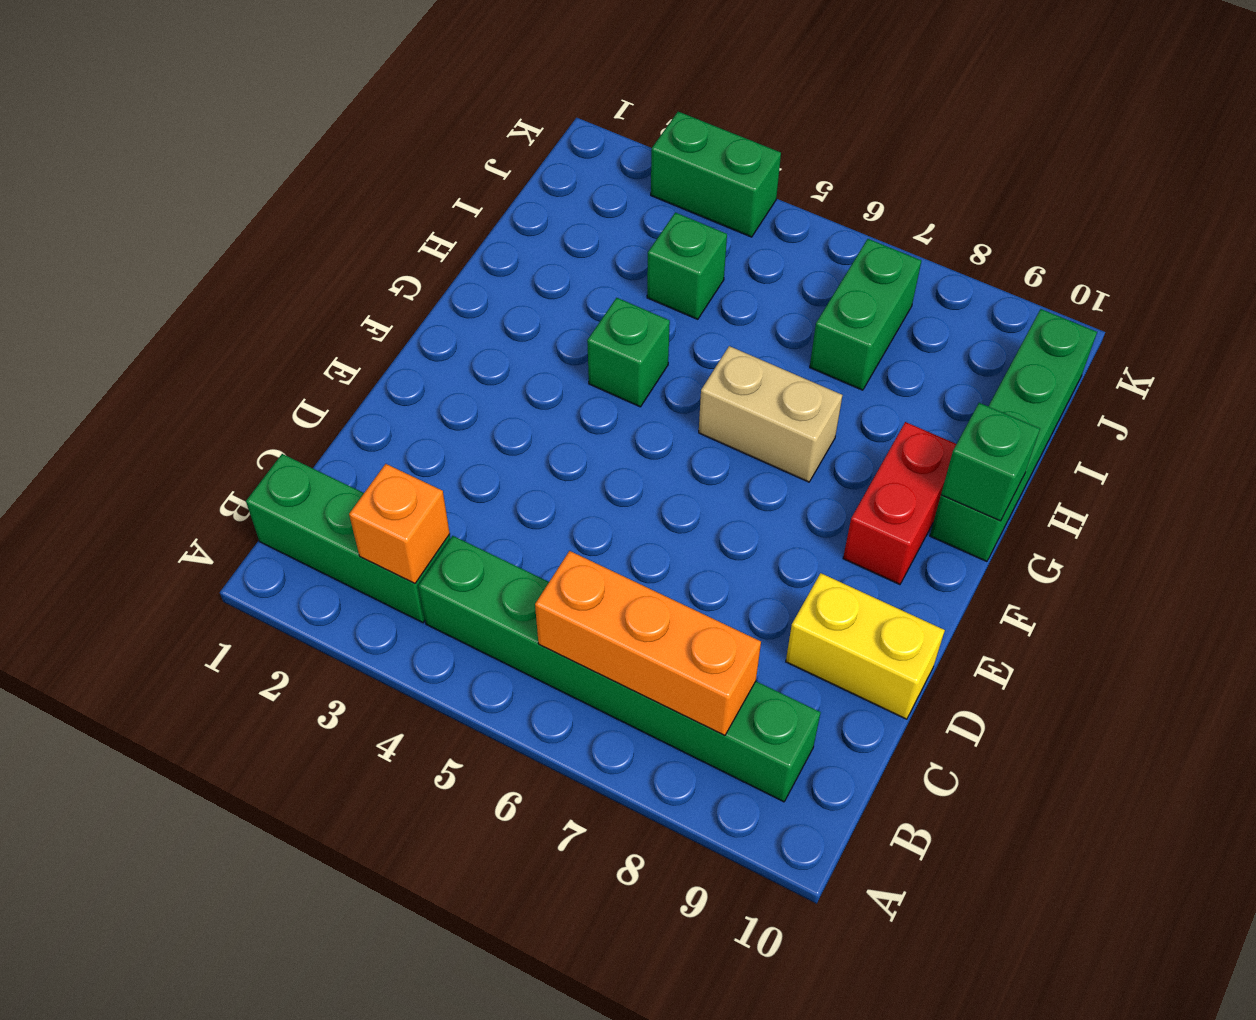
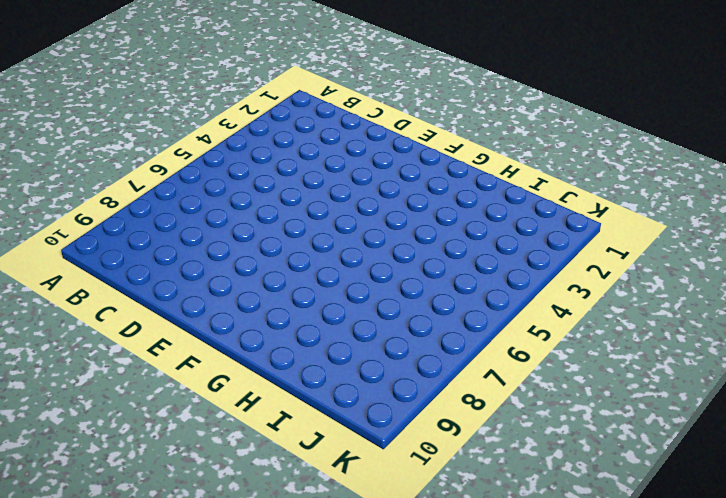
none -> green brick B1:B3 level 1
none -> green brick B4:B9 level 1
none -> yellow brick D9:D10 level 1

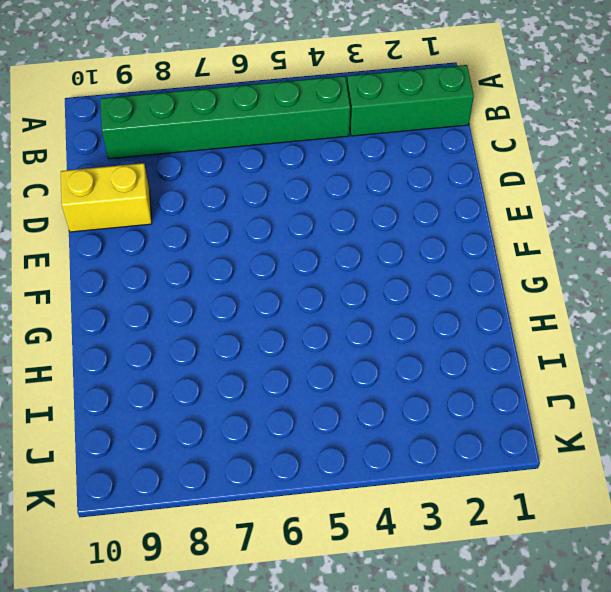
none -> red brick F9:G9 level 1
none -> green brick G4 level 1
none -> tan brick G6:G7 level 1

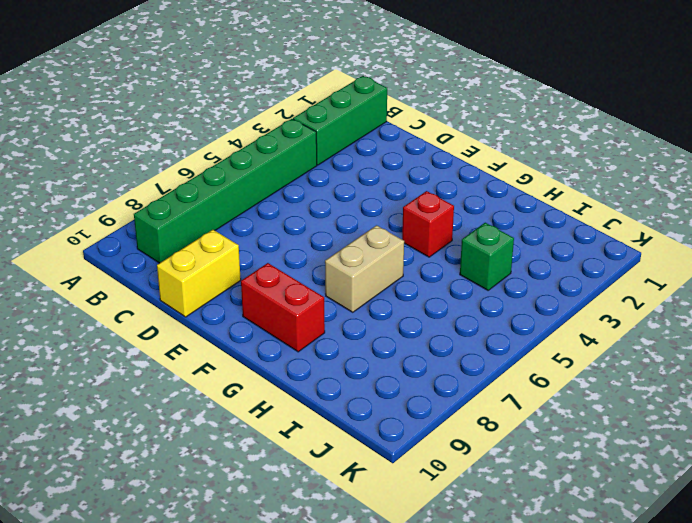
red brick G4 level 1 -> green brick G4 level 1
none -> green brick G10:J10 level 1
none -> green brick I7:J7 level 1
none -> green brick K3:K4 level 1

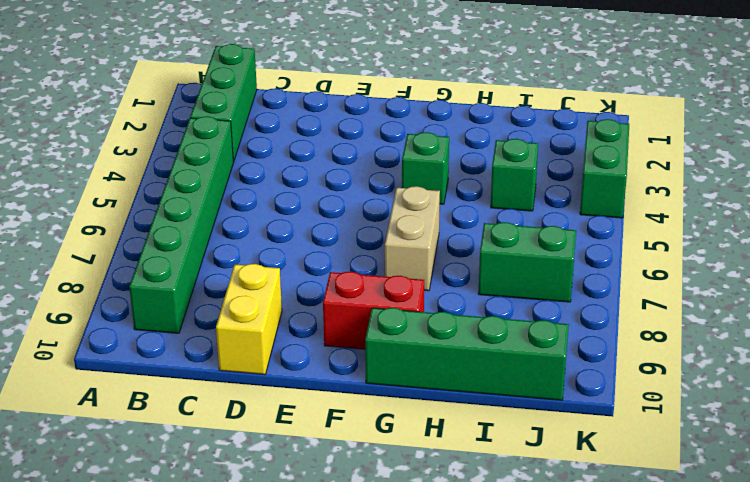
none -> orange brick B3 level 2
none -> orange brick B6:B8 level 2
none -> green brick G10 level 2

